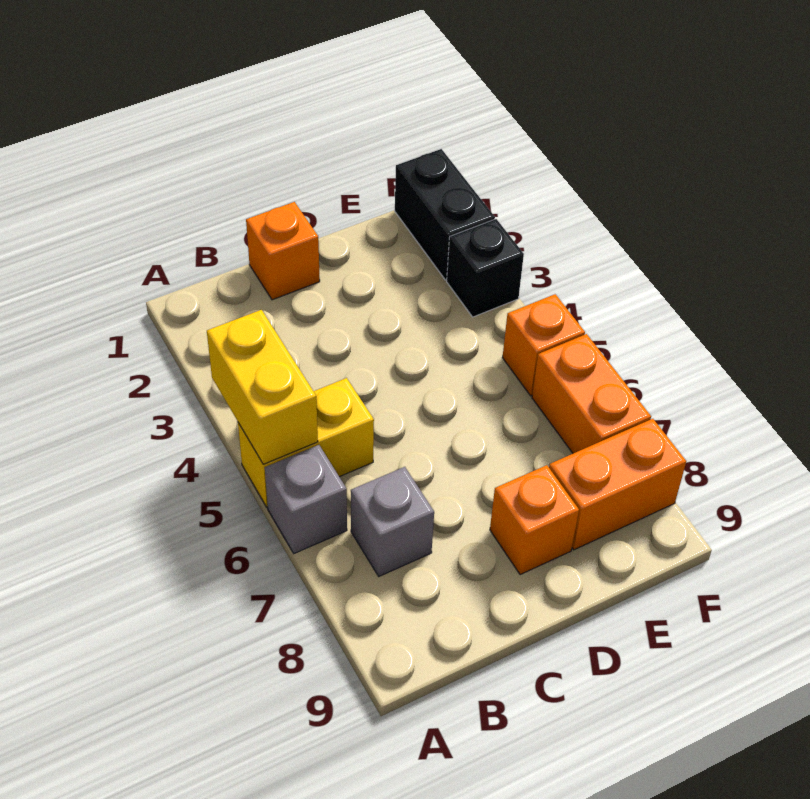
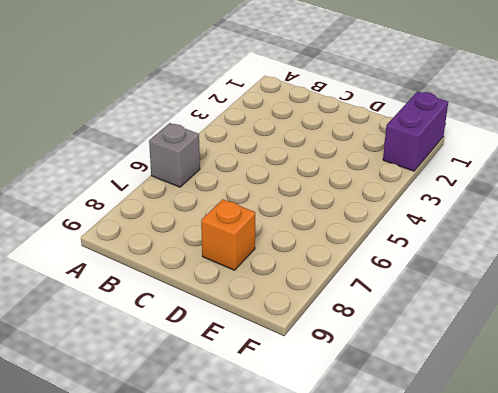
purple brick F1:F2 level 1 -> black brick F1:F2 level 1
none -> yellow brick A5:B5 level 1
none -> grey brick B7 level 1

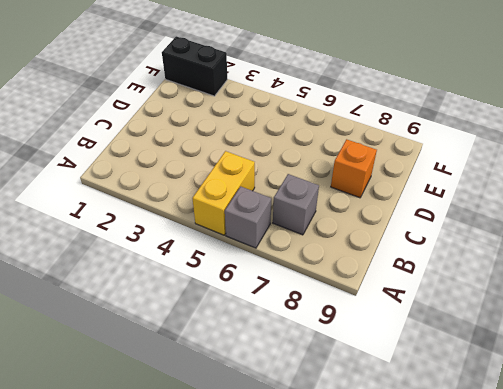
none -> orange brick C1 level 1
none -> orange brick E8:F8 level 1

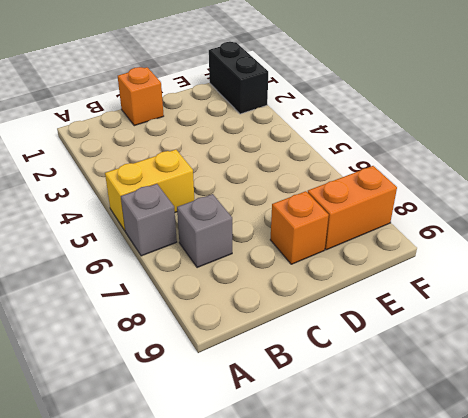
none -> black brick F3 level 1
none -> orange brick F5 level 1

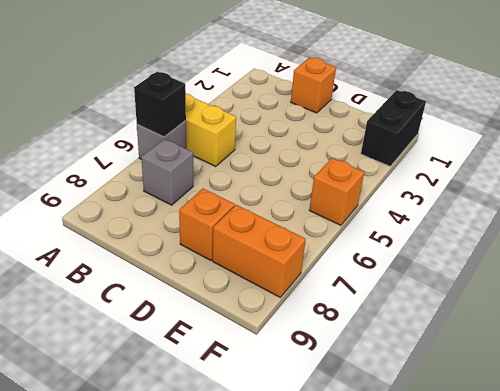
black brick A6 level 2 -> black brick F3 level 1
none -> orange brick F6:F7 level 1
none -> yellow brick A4:A5 level 2

